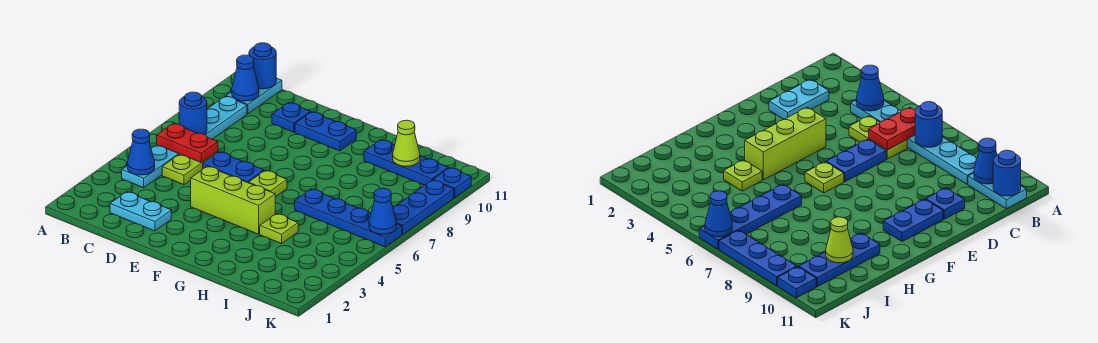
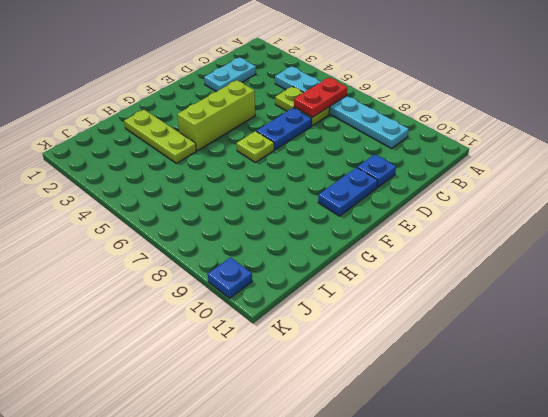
lime plate H2:H4 level 1 -> lime plate H4 level 1
none -> cyan plate B10:B11 level 1
none -> blue plate H6:K6 level 1
none -> blue plate H10:J10 level 1

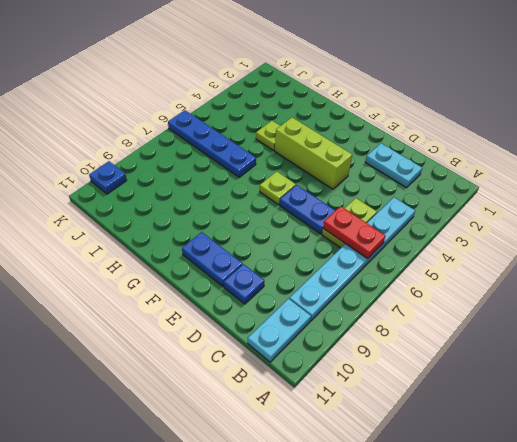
none -> blue plate H10:J10 level 1
none -> blue plate K7:K9 level 1
none -> blue cone B4 level 2

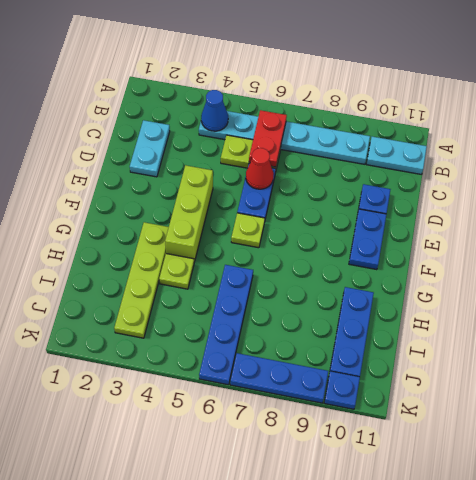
red cone D6 level 2 -> none
lime plate G3:J3 level 1 -> none
none -> blue round brick B7 level 2
none -> blue cone B10 level 2
none -> blue round brick B11 level 2

